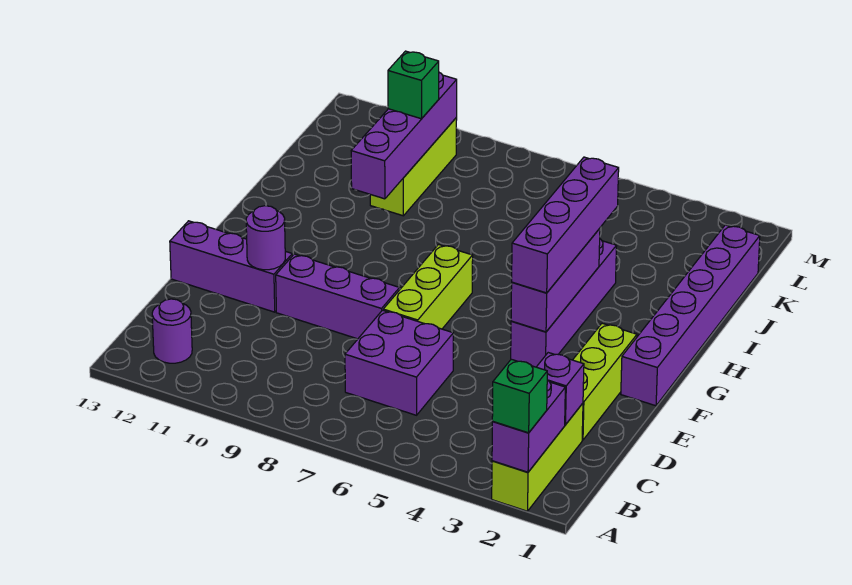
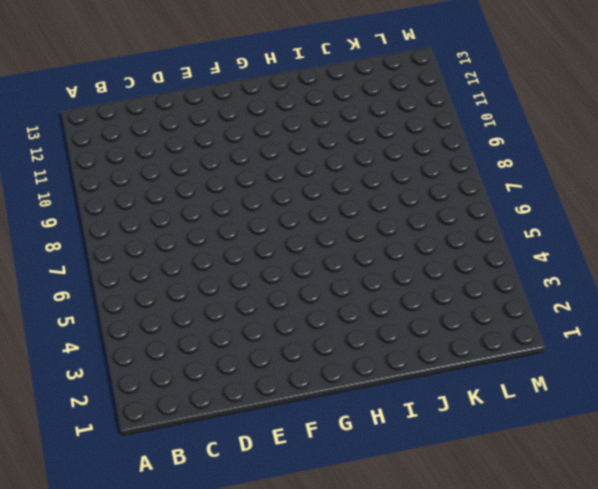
none -> lime brick A2:C2 level 1
none -> purple round brick B12 level 1
none -> purple brick C6:D7 level 1

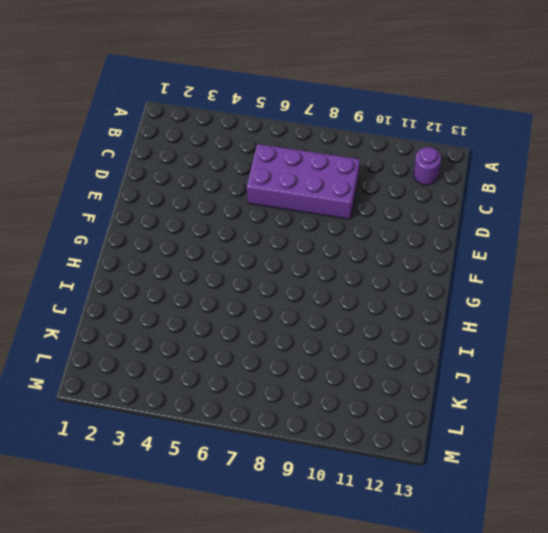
purple brick C6:D9 level 1 -> purple brick C6:D7 level 1
none -> lime brick A2:C2 level 1
none -> lime brick D2:F2 level 1
none -> lime brick E7:G7 level 1

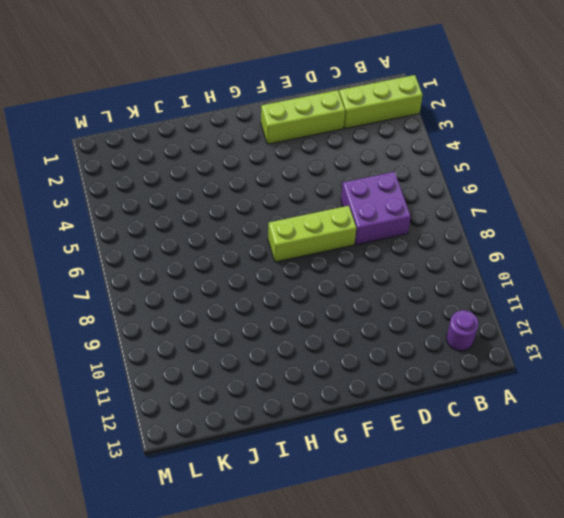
none -> purple brick E8:E10 level 1
none -> purple brick E11:E13 level 1
none -> purple brick F1:K1 level 1

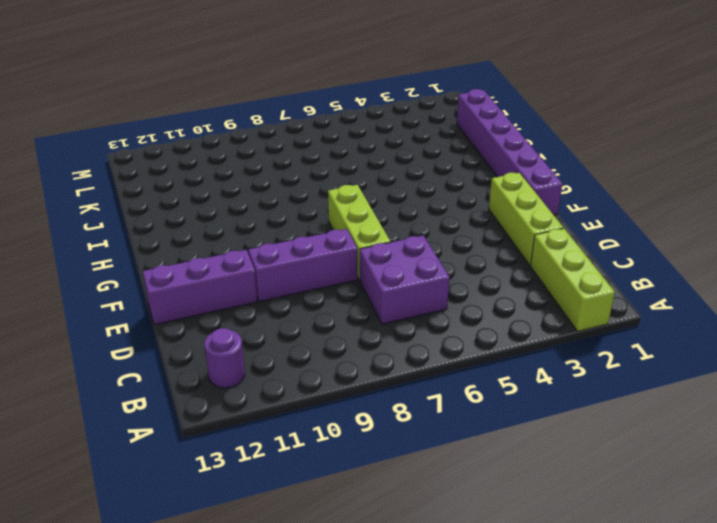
none -> purple brick F4:I4 level 1
none -> lime brick J10:L10 level 1
none -> purple brick A2:B2 level 2

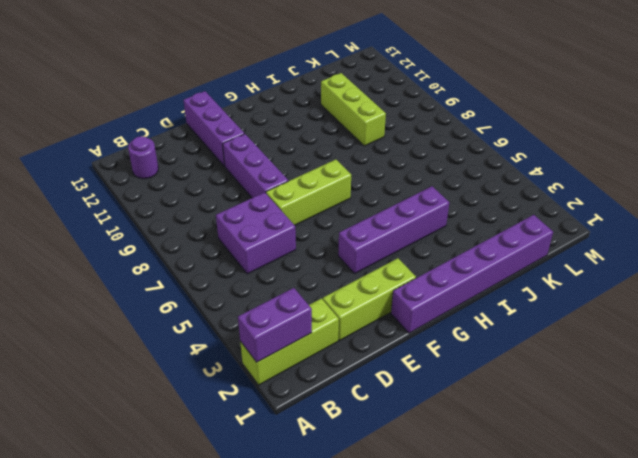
lime brick J9:J11 level 1 -> lime brick J10:L10 level 1
none -> purple brick C2 level 2
none -> purple round brick E11 level 2
none -> purple brick F4:H4 level 2

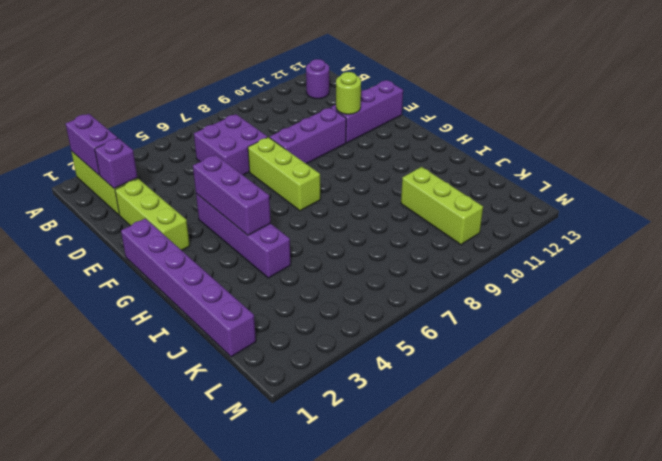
lime round brick E11 level 2 -> purple round brick E11 level 2
none -> purple brick I10:L10 level 2
none -> green brick A2 level 3
none -> purple brick F4:I4 level 3

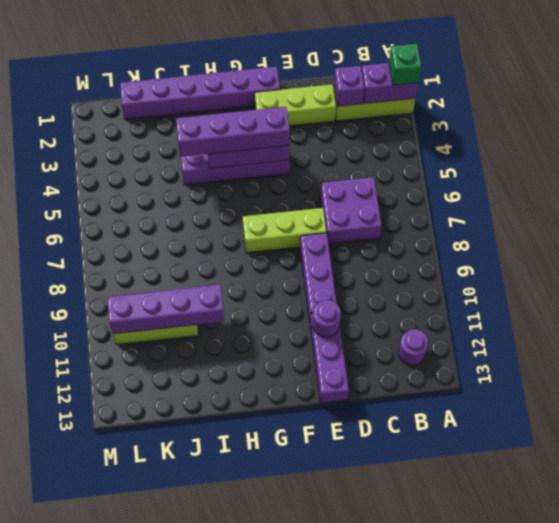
none -> green brick K10 level 3

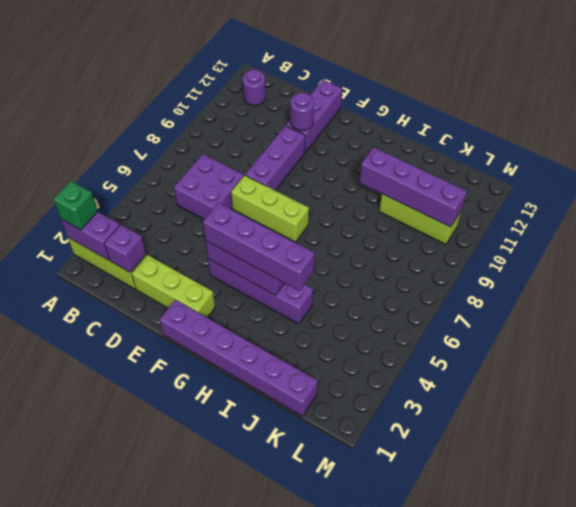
none -> green brick K10 level 3

